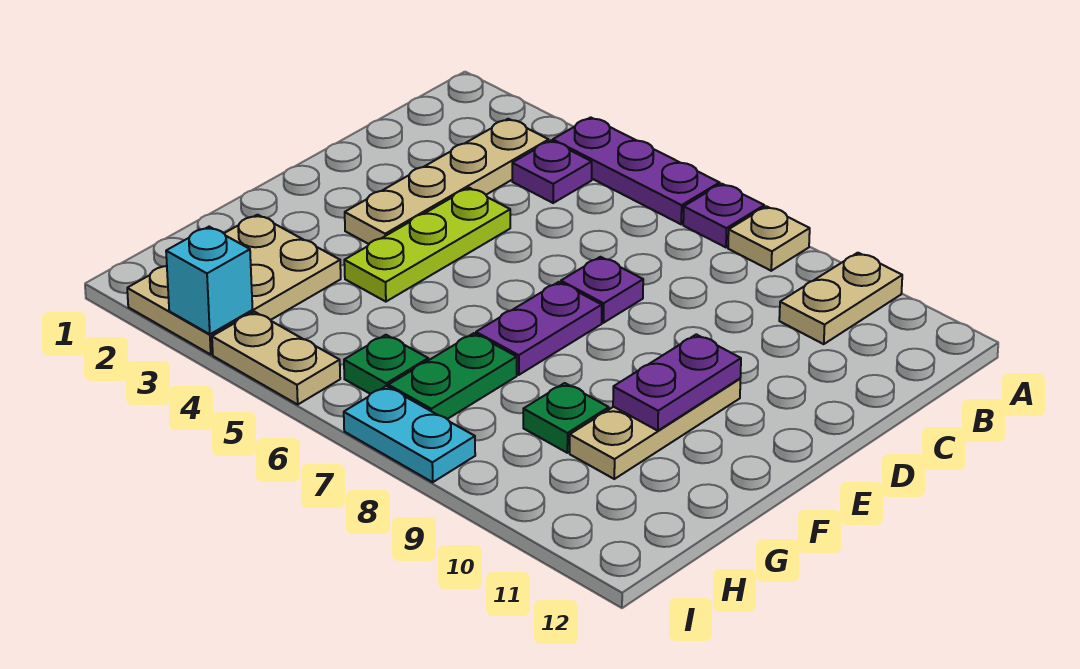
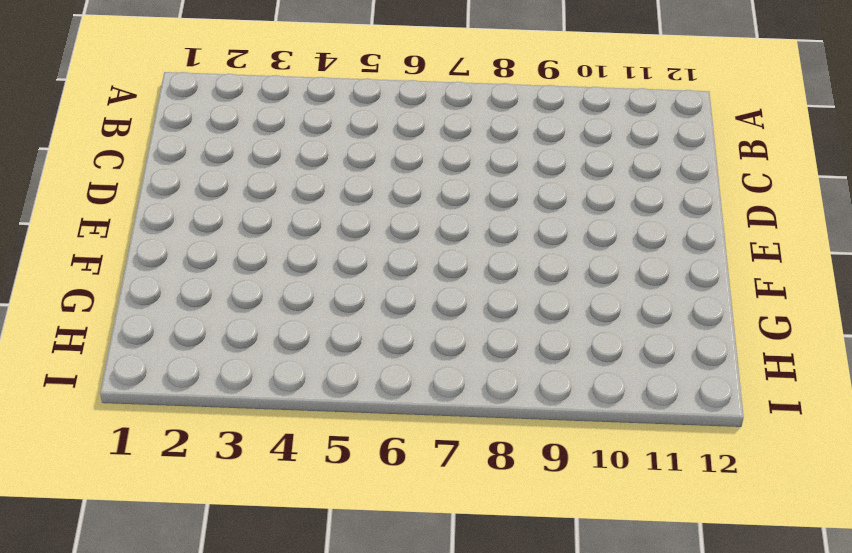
none -> purple plate A4:A6 level 1
none -> purple plate A7 level 1
none -> tan plate A8 level 1

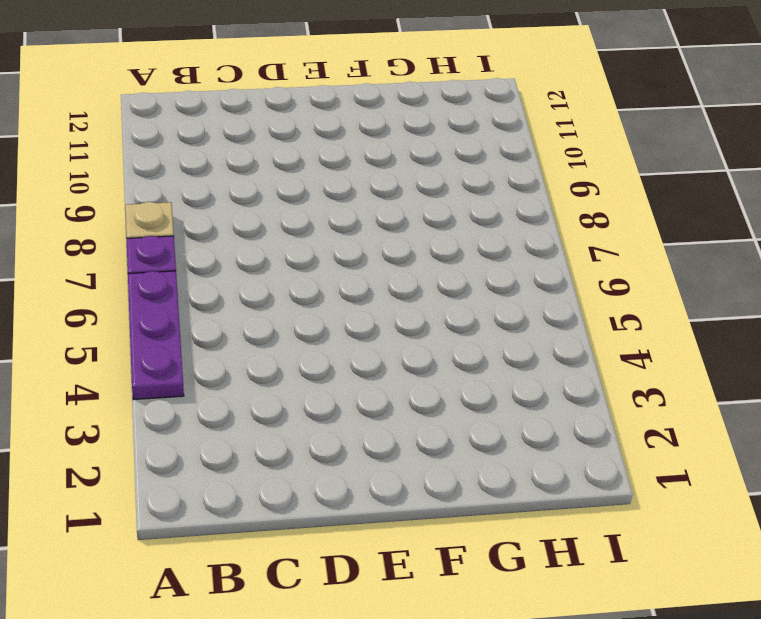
none -> tan plate A10:B10 level 1
none -> tan plate B3:E3 level 1
none -> purple plate B4 level 1

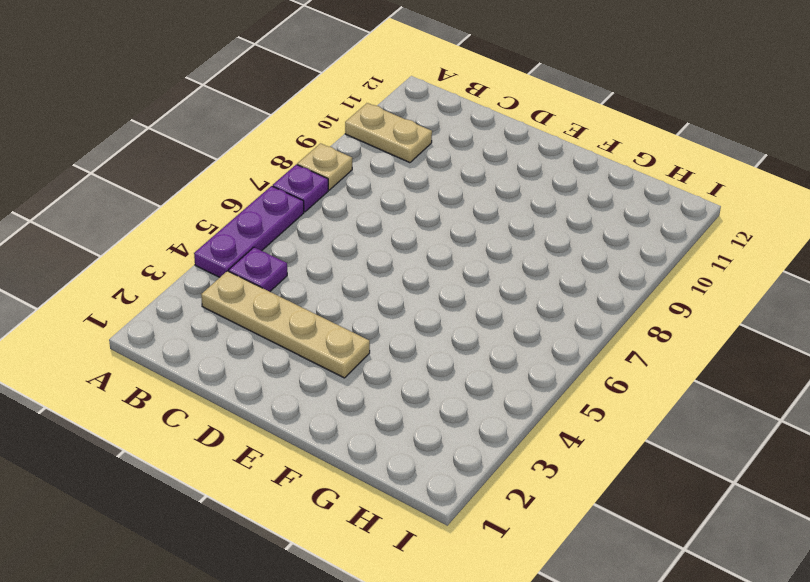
none -> lime plate D4:F4 level 1
none -> purple plate D7 level 1
none -> purple plate E7:F7 level 1

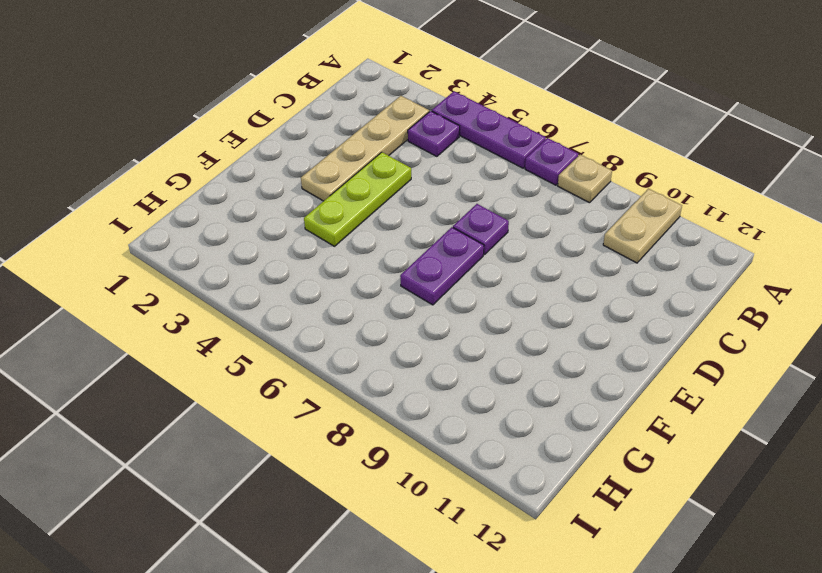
none -> tan plate E10:G10 level 1
none -> tan plate G2:I3 level 1
none -> green plate G7:H7 level 1

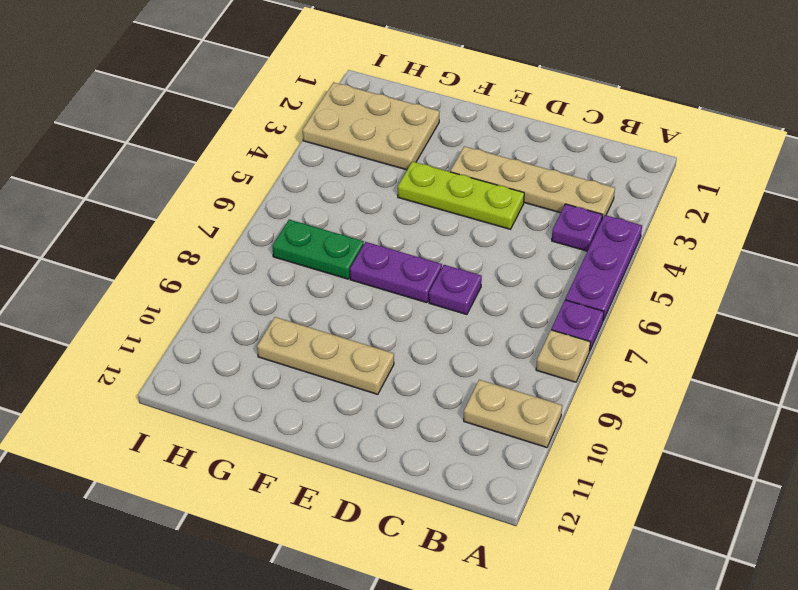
none -> green plate G9 level 1
none -> green plate H6 level 1
none -> tan plate I4:I5 level 1

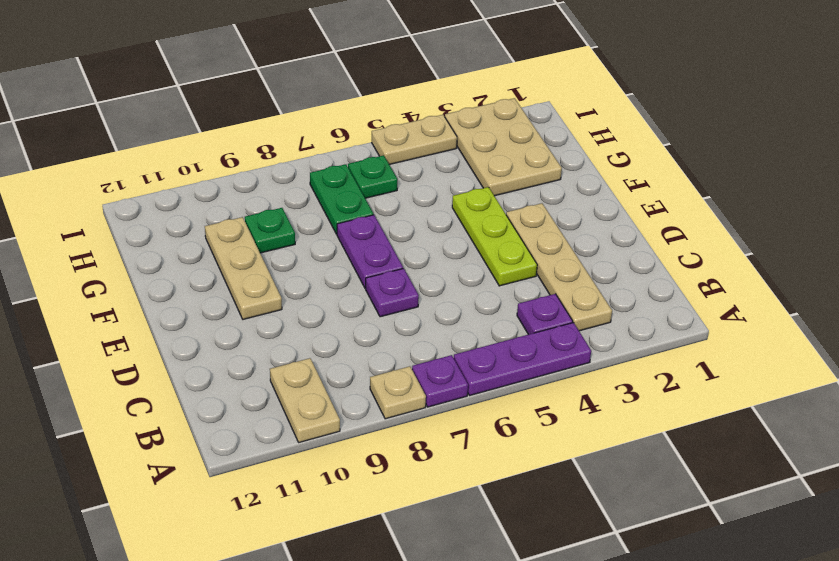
none -> cyan plate I7:I8 level 1
none -> purple plate E10:F10 level 2
none -> cyan brick I3 level 2

